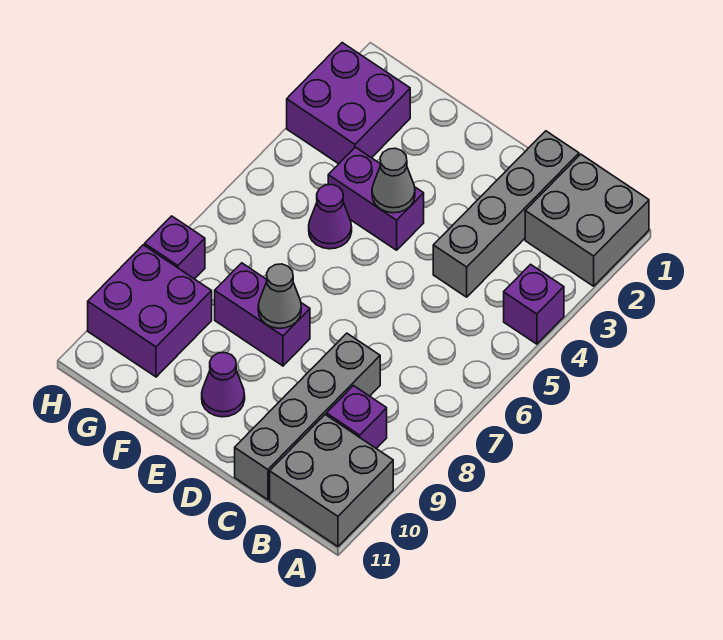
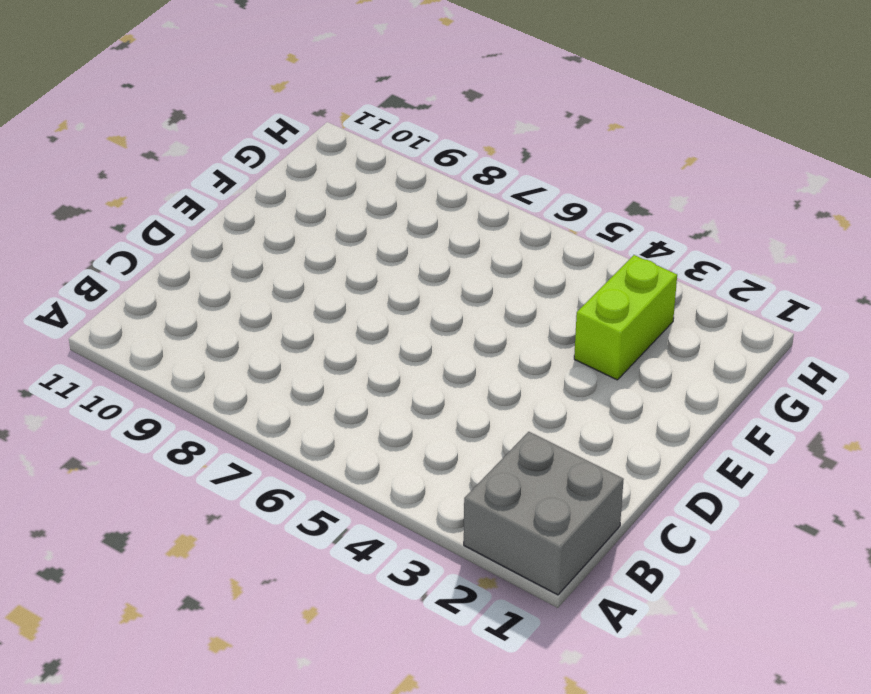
lime brick F3:G3 level 1 -> purple brick G2:H3 level 1
none -> purple brick A4 level 1
none -> grey brick A10:B11 level 1
none -> purple brick B9 level 1

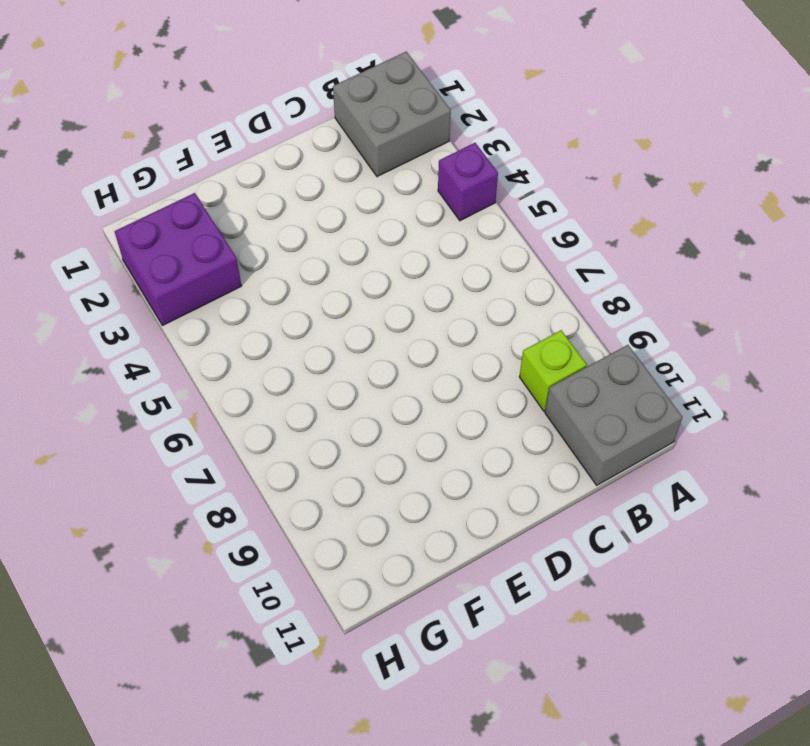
lime brick B9 level 1 -> purple brick B9 level 1
none -> grey brick C1:C4 level 1
none -> grey brick C8:C11 level 1
none -> purple brick E4:F4 level 1

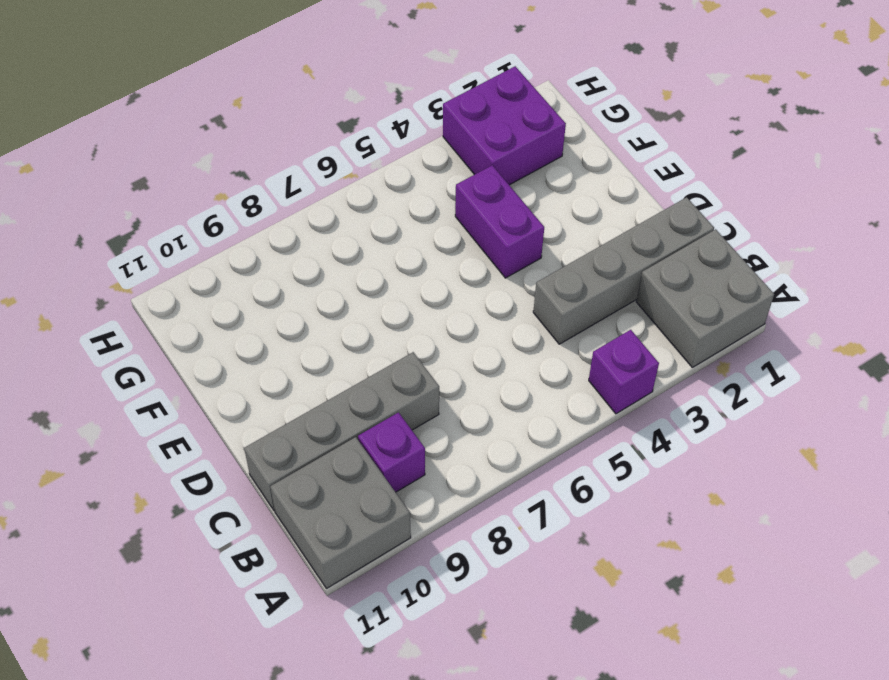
none -> purple brick E8:F8 level 1
none -> purple cone E10 level 1
none -> purple cone F5 level 1

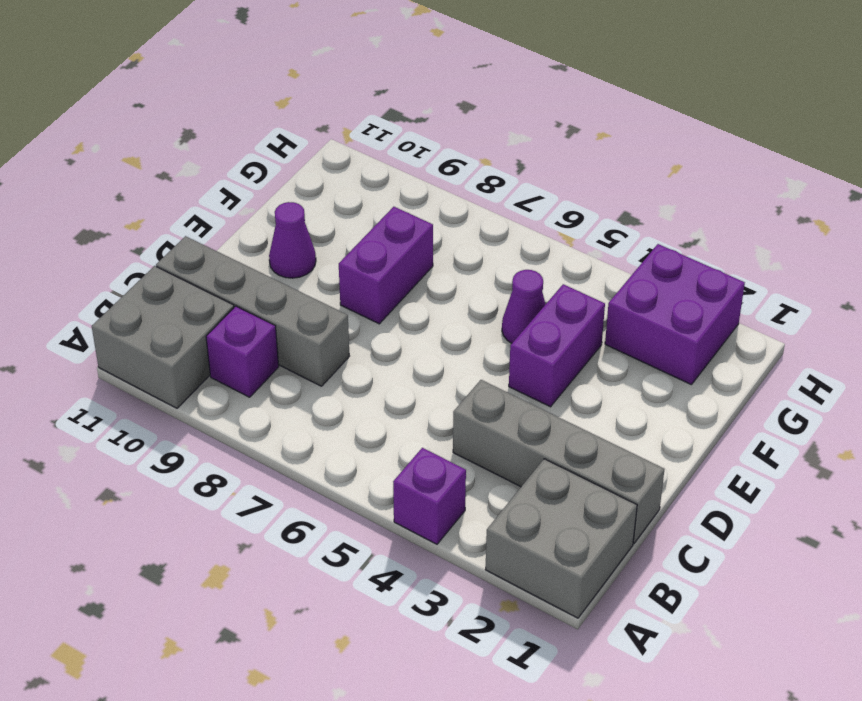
none -> purple brick G9:H10 level 1
none -> purple brick H8 level 1
none -> grey cone E4 level 2

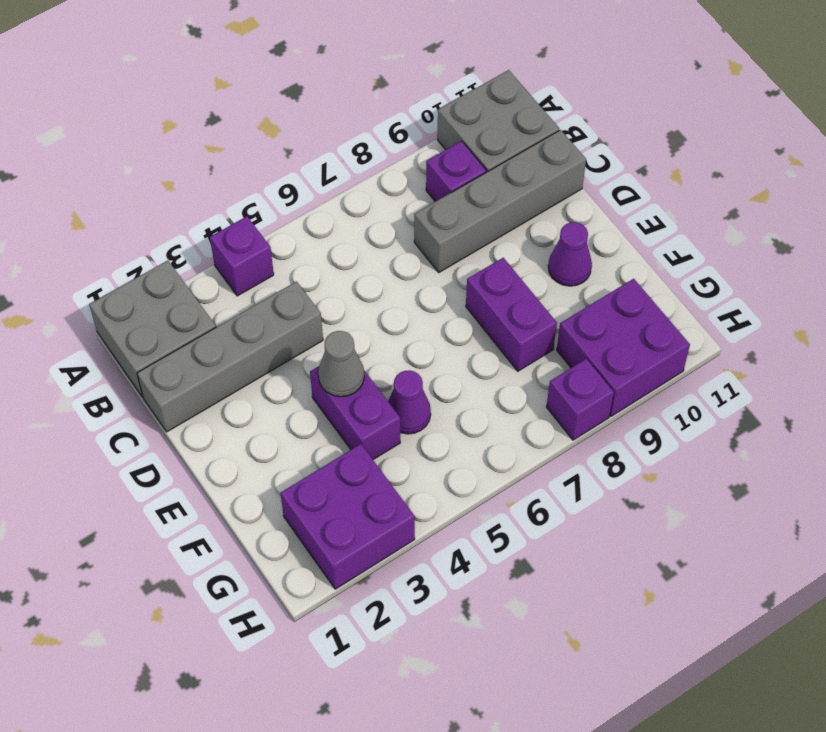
none -> grey cone E8 level 2

